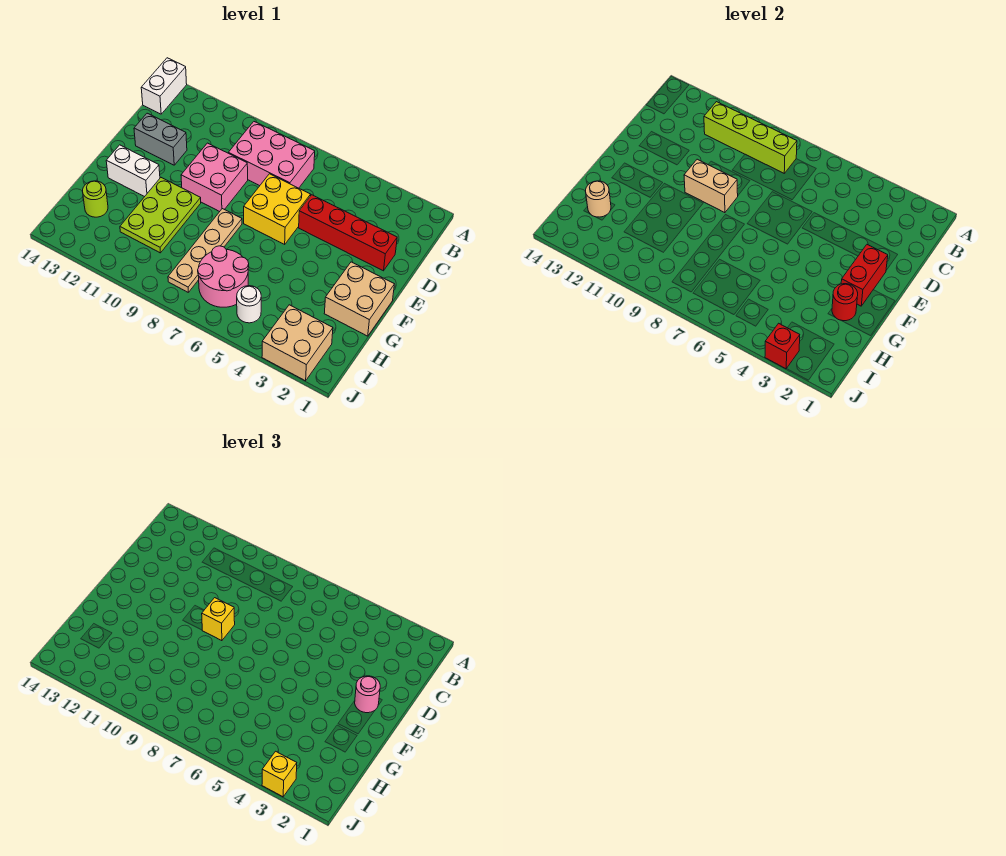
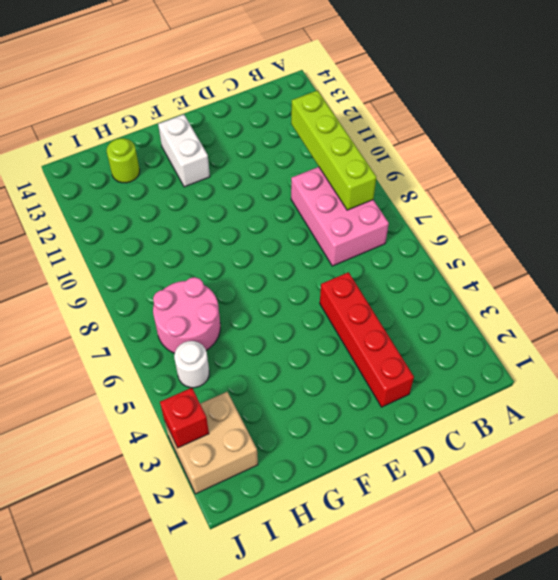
none -> white brick A14:B14 level 1
none -> yellow brick D6:E7 level 1
none -> pink brick D9:E10 level 1

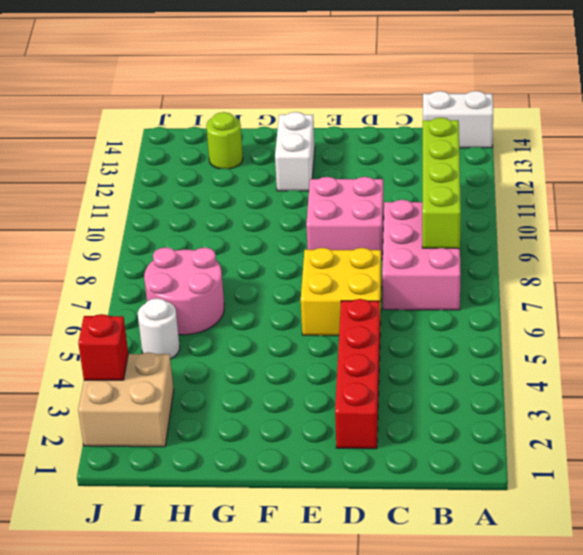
none -> grey brick D12:D13 level 1
none -> tan brick F1:G2 level 1
none -> tan plate F8:I8 level 1

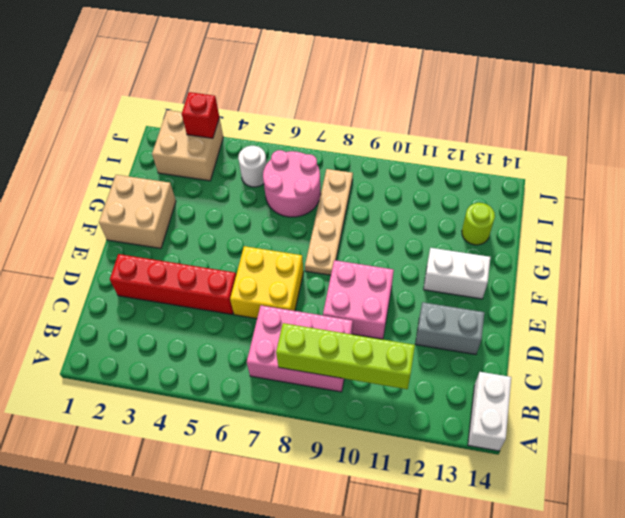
none -> lime plate F10:H11 level 1
none -> red brick E2:F2 level 2
none -> tan brick E9:E10 level 2

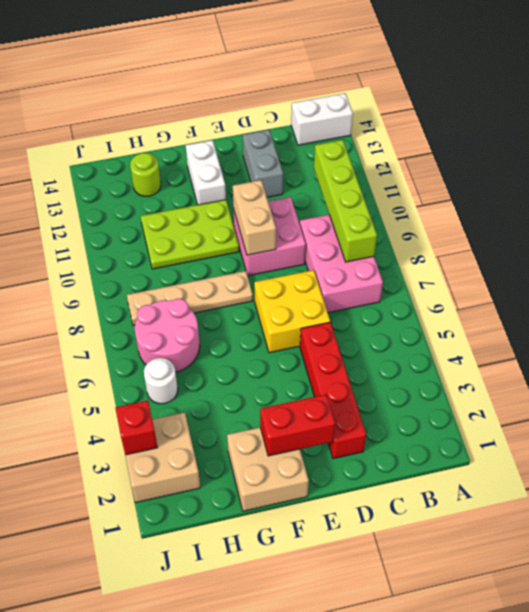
none -> red round brick G2 level 2
none -> tan round brick H13 level 2
none -> pink round brick E2 level 3

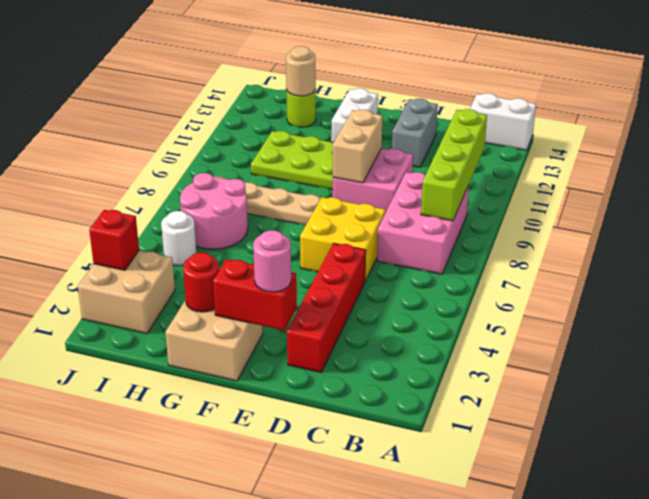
none -> yellow brick E9 level 3
none -> yellow brick J3 level 3

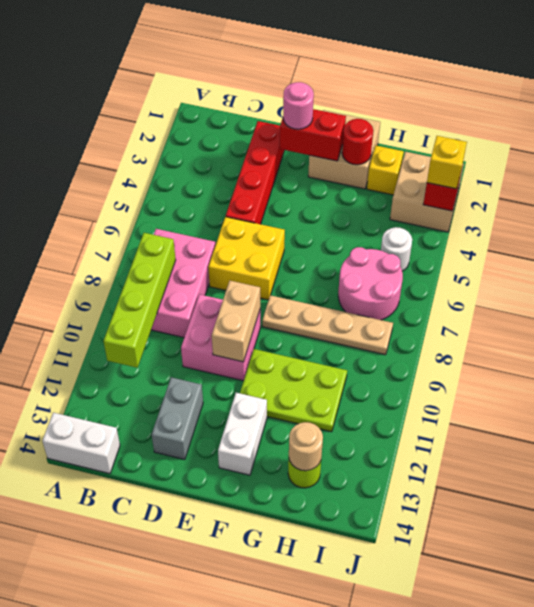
yellow brick H2 level 1 -> yellow brick E9 level 3

